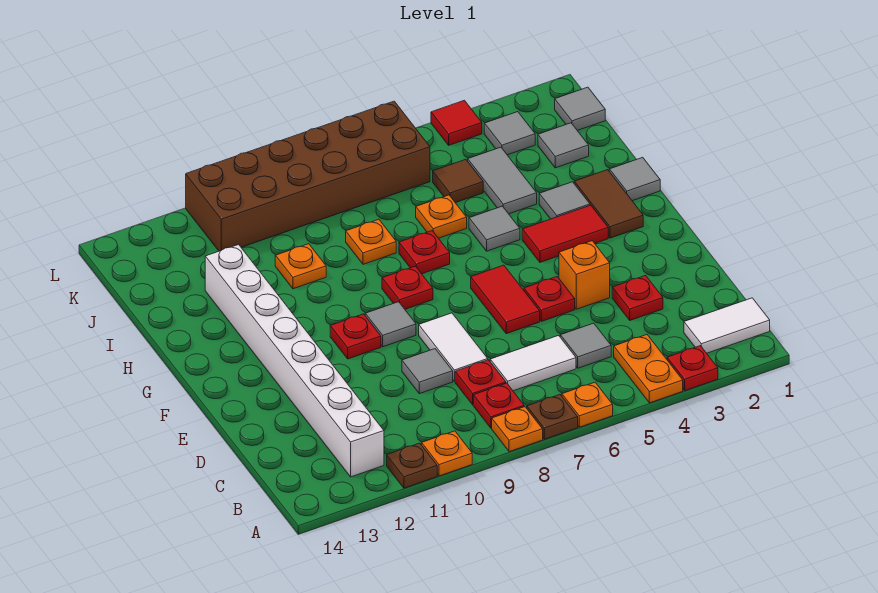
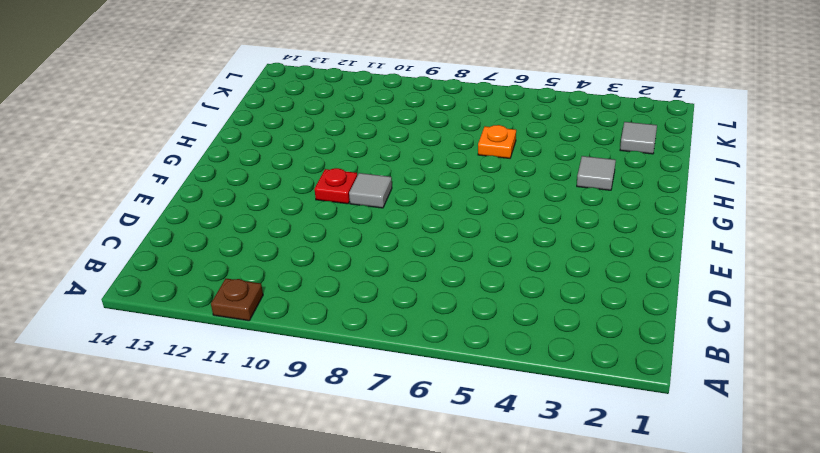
none -> red plate A3 level 1
none -> orange plate A4:B4 level 1
none -> orange plate A6 level 1
none -> brown plate A7 level 1

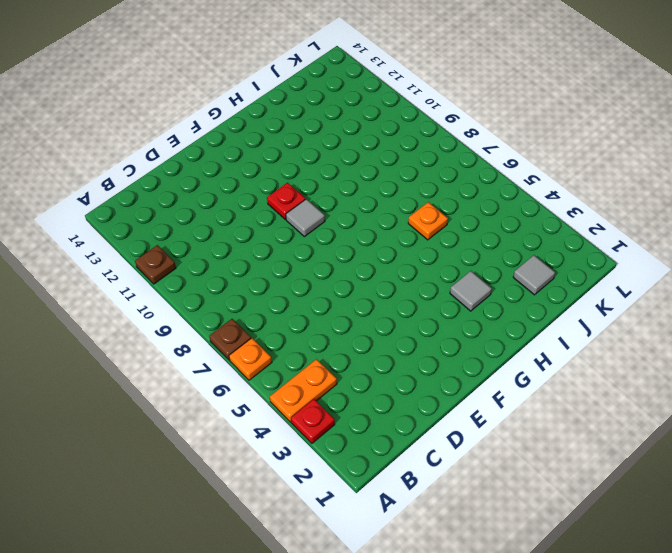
none -> orange plate A8 level 1
none -> orange plate A10 level 1
none -> white tile B1:B2 level 1
none -> red plate B8 level 1

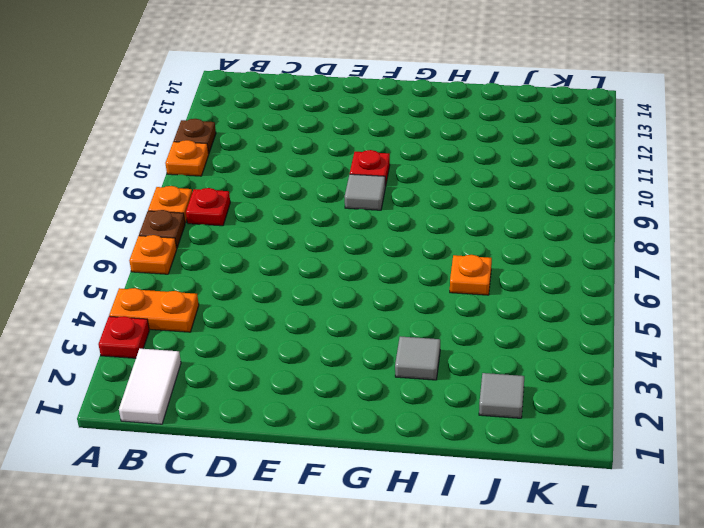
none -> white brick B12:I12 level 1
none -> grey tile C5 level 1
none -> white tile C6:C7 level 1
none -> red plate C8 level 1

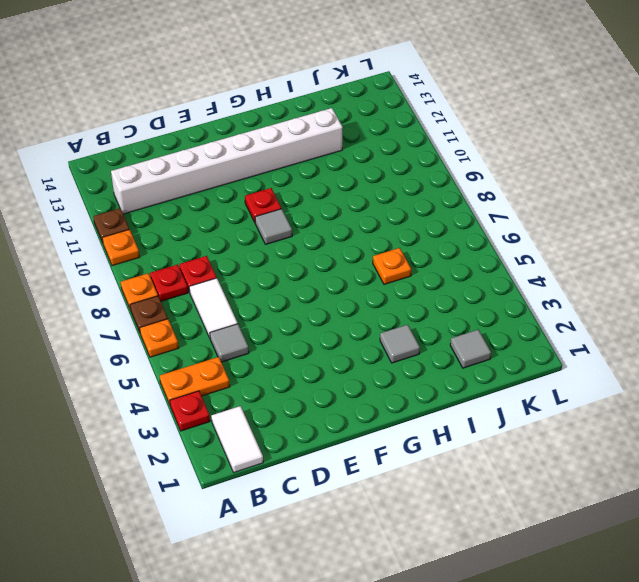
none -> red plate D3 level 1
none -> white tile D8:E8 level 1
none -> grey tile D9 level 1
none -> orange brick E4 level 1

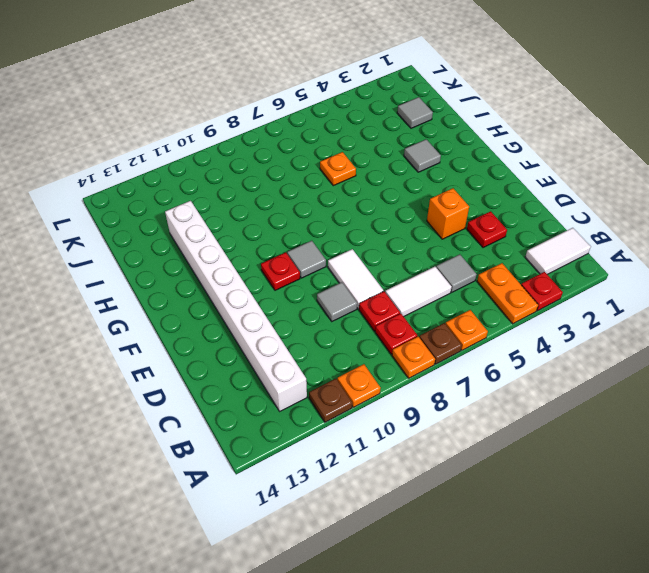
none -> red plate E5 level 1
none -> red tile E6:F6 level 1
none -> brown tile G2:H2 level 1
none -> red tile G3:G4 level 1

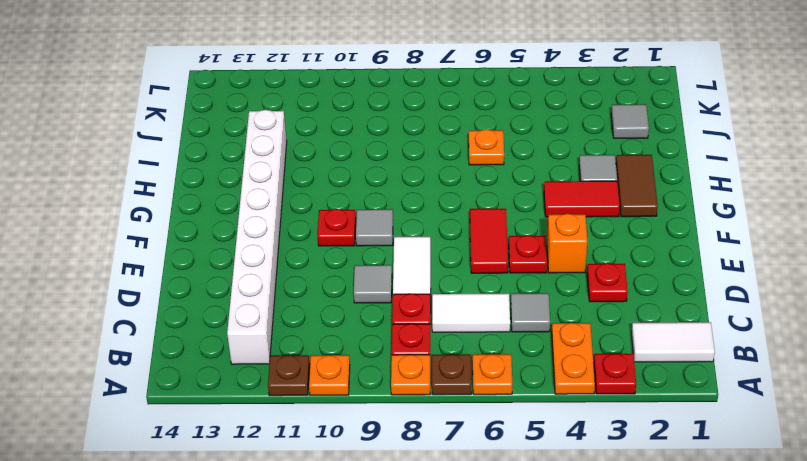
none -> red plate G8 level 1
none -> grey tile H1 level 1
none -> grey tile H5 level 1
none -> red plate H7 level 1

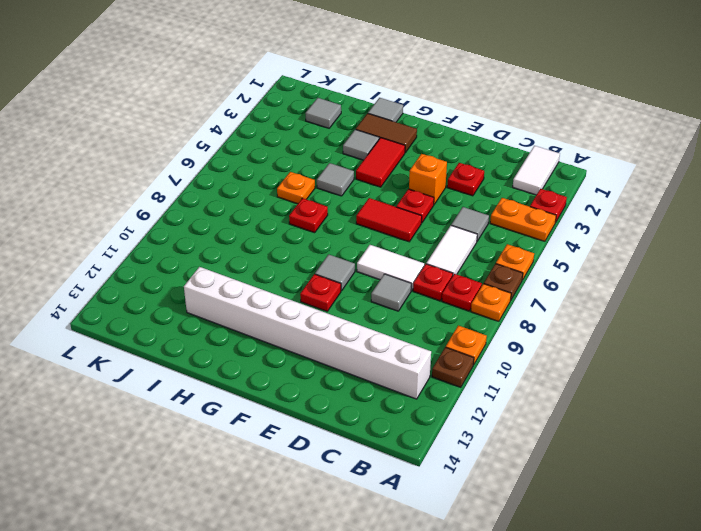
none -> red plate G8 level 1
none -> grey tile I4:J4 level 1
none -> orange plate I8 level 1
none -> orange plate I10 level 1

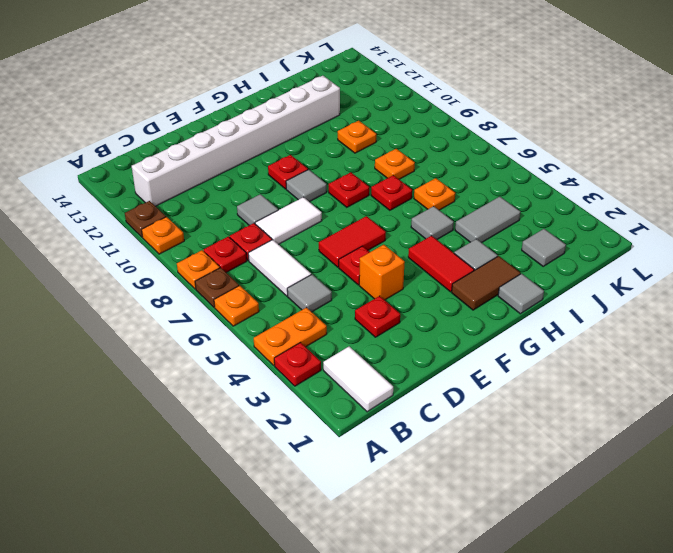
none -> brown tile J5 level 1
none -> grey tile K1 level 1
none -> grey tile K3 level 1
none -> brown brick K6:L11 level 1

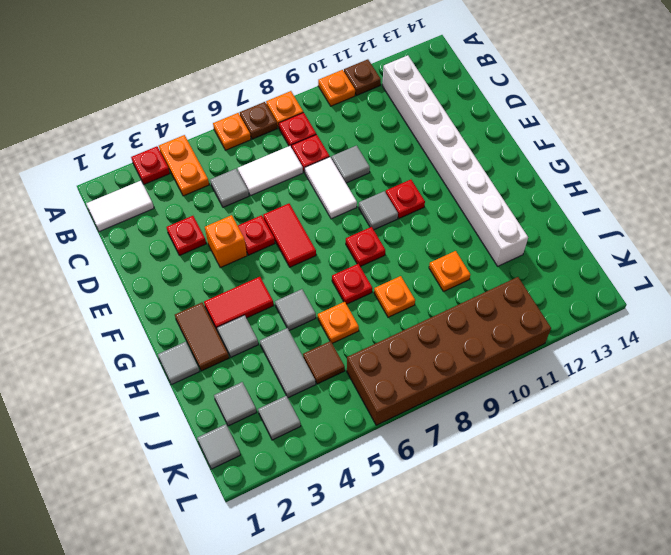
none -> red tile L4 level 1

